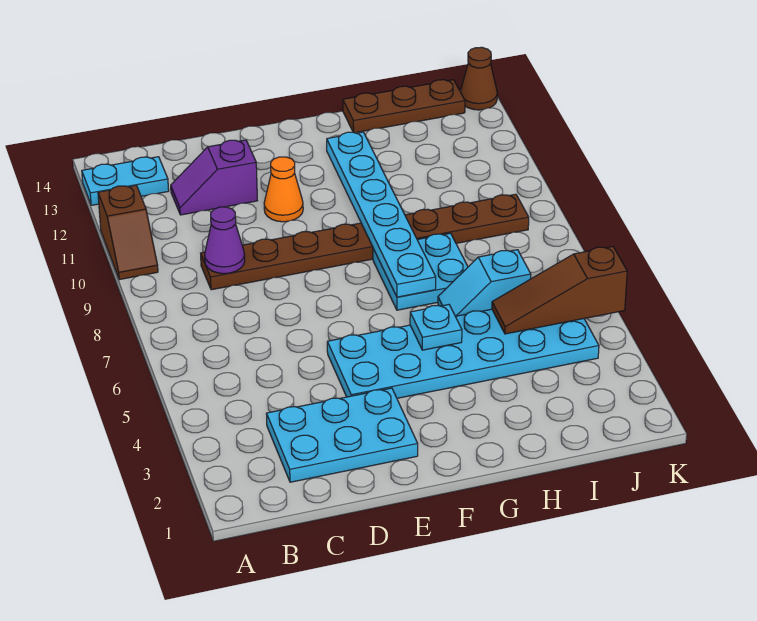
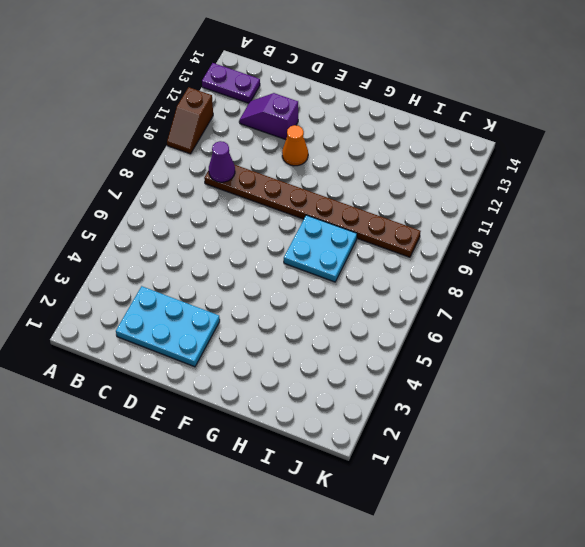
purple plate A13:B13 level 1 -> cyan plate A13:B13 level 1
none -> cyan plate E4:J5 level 1
none -> cyan slope H6:I6 level 1 top I
none -> brown plate H14:J14 level 1

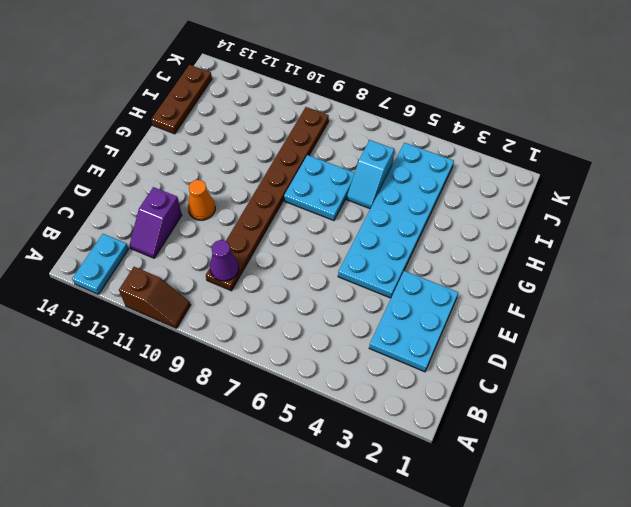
none -> brown cone K14 level 1
none -> cyan plate G5 level 2
none -> cyan plate G7:G12 level 2

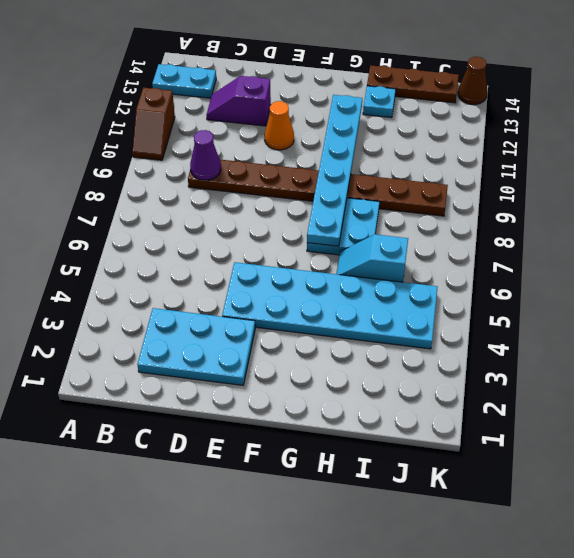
cyan plate H13 level 1 -> cyan plate G5 level 2
none -> brown slope I5:K5 level 2 top K

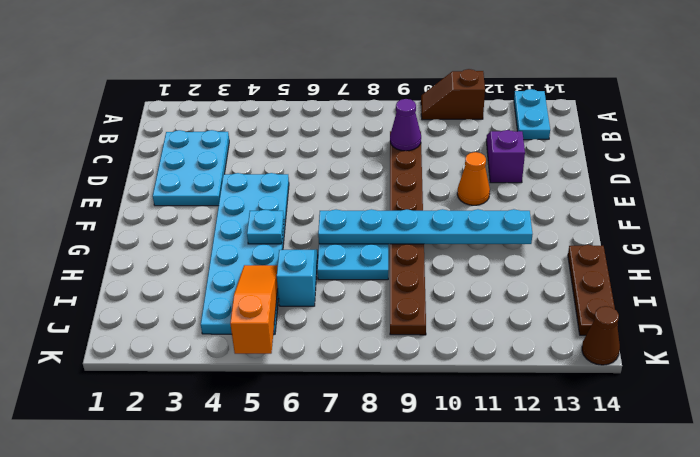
orange slope I5:K5 level 2 top K -> brown slope I5:K5 level 2 top K

